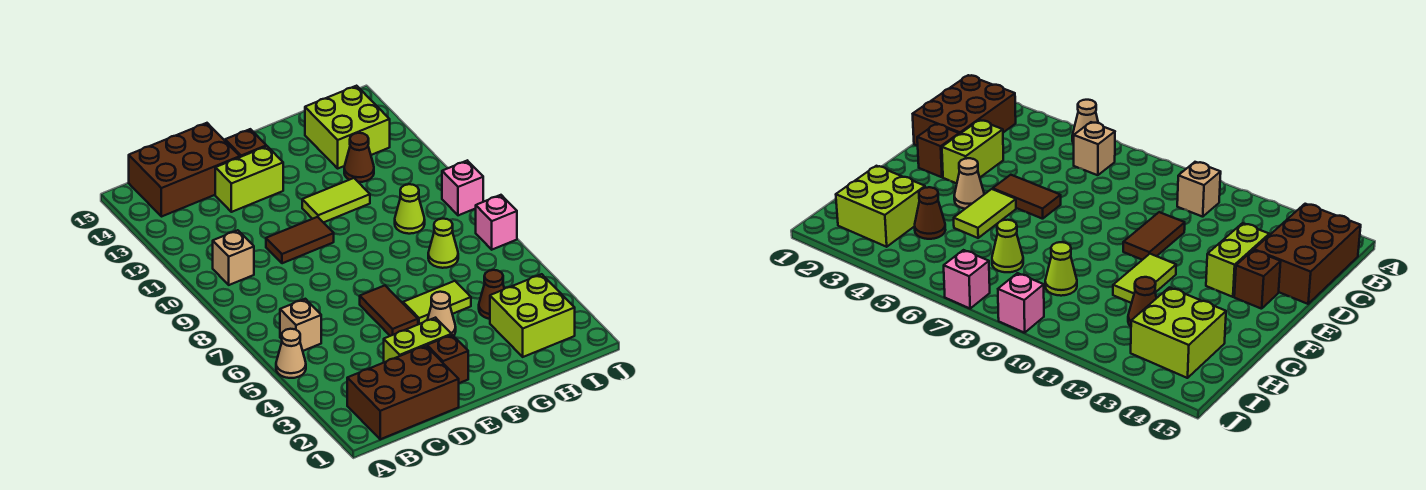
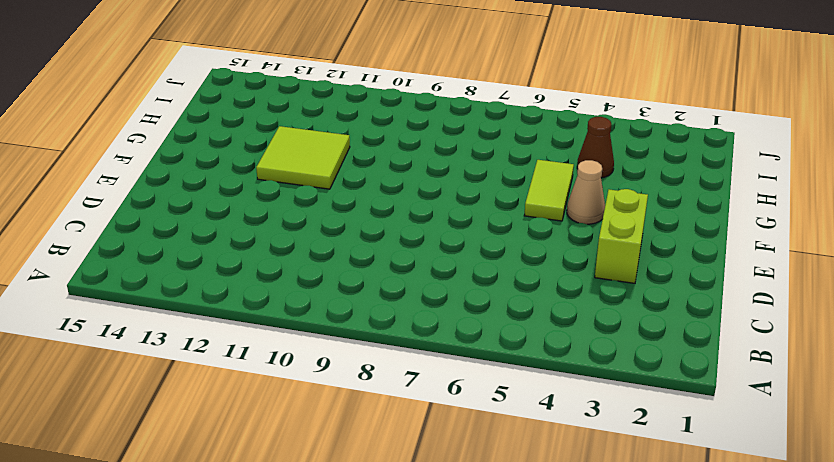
lime tile F11:G12 level 1 -> lime tile F11:G11 level 1
none -> tan cone A5 level 1
none -> brown brick B1:D2 level 1
none -> tan brick B6 level 1

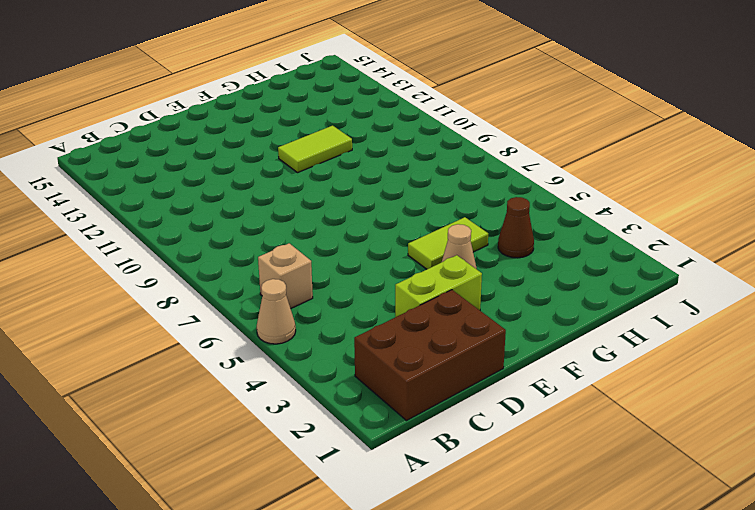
none -> tan brick B10 level 1
none -> brown brick B14:D15 level 1
none -> brown tile D10:E10 level 1

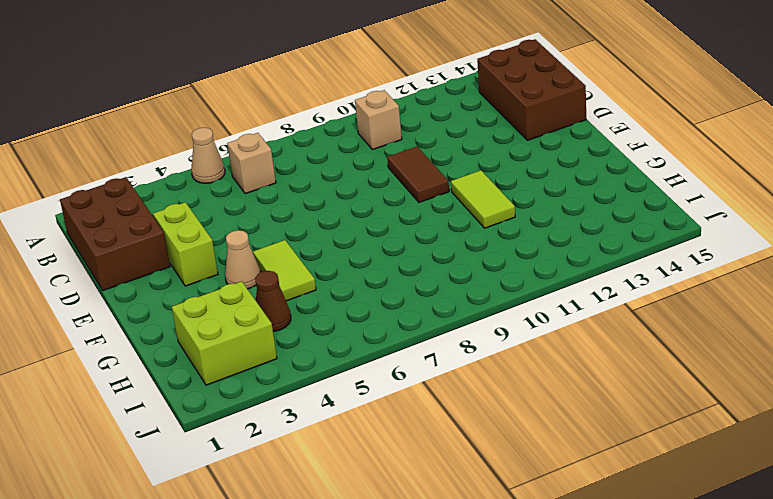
none -> lime brick D13:E13 level 1
none -> brown brick E2 level 1
none -> brown tile E5:E6 level 1

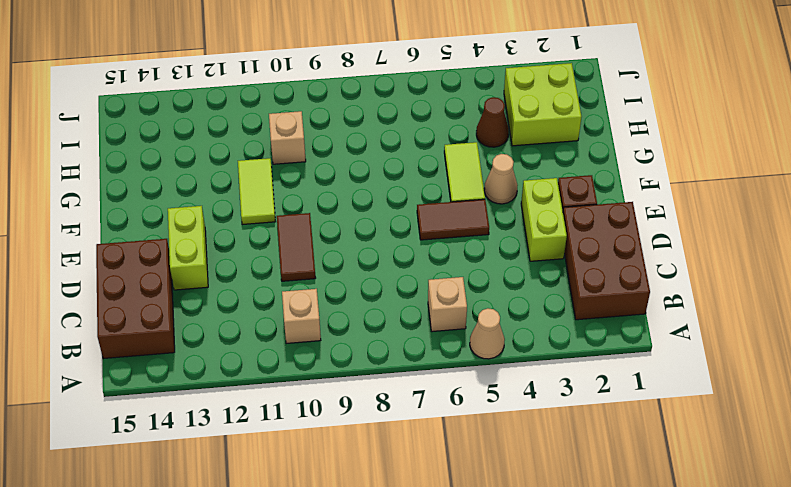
tan brick H10 level 1 -> none
none -> brown brick E14 level 1
none -> lime cone H7 level 1
none -> lime cone H9 level 1

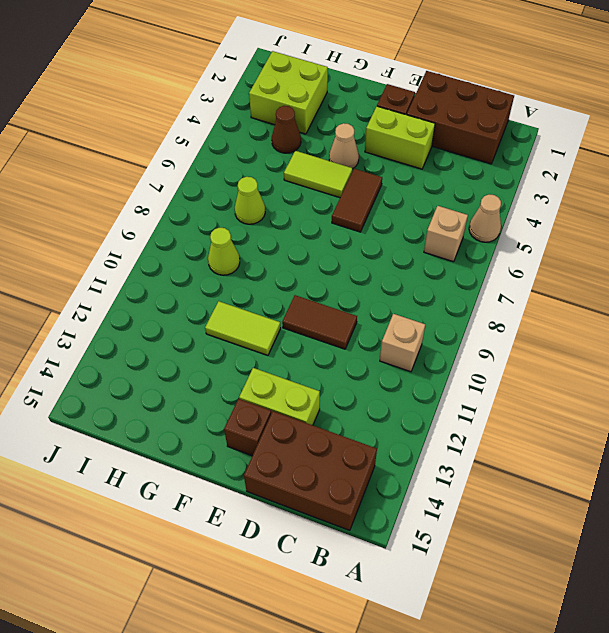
none -> brown cone H12 level 1
none -> lime brick H13:I14 level 1
none -> pink brick J7 level 1

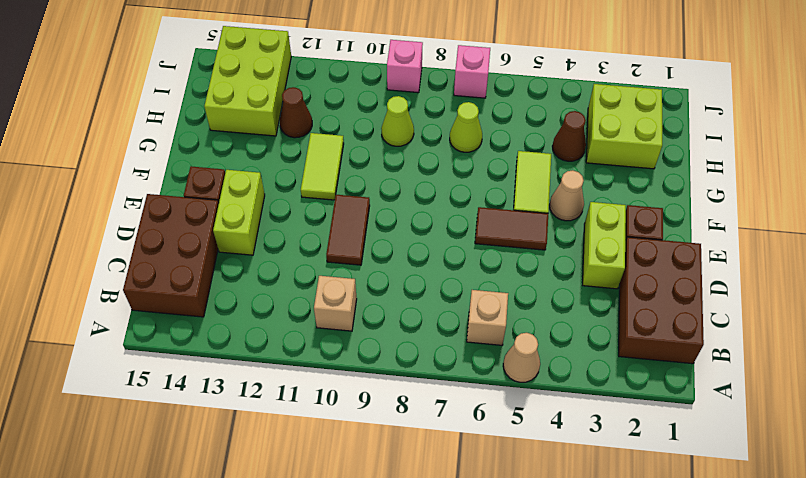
lime brick H13:J14 level 1 -> lime brick H13:I14 level 1

